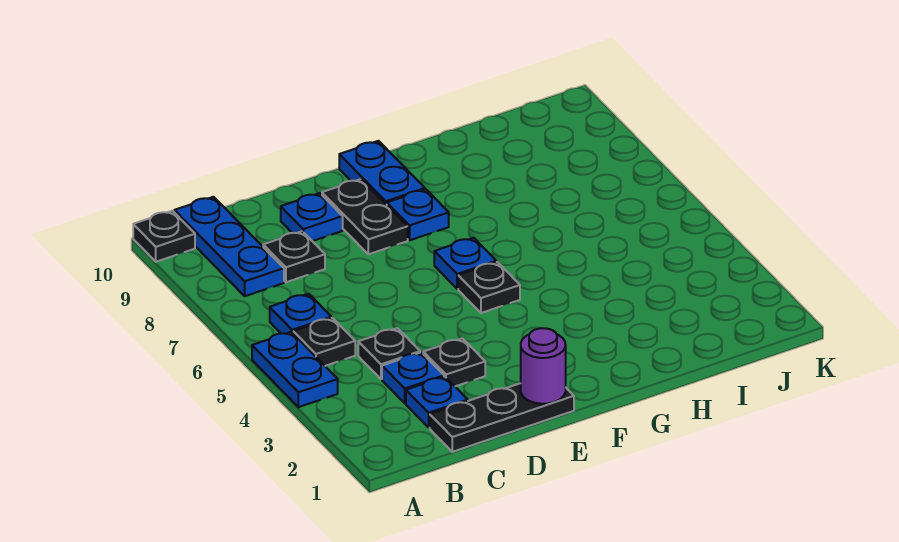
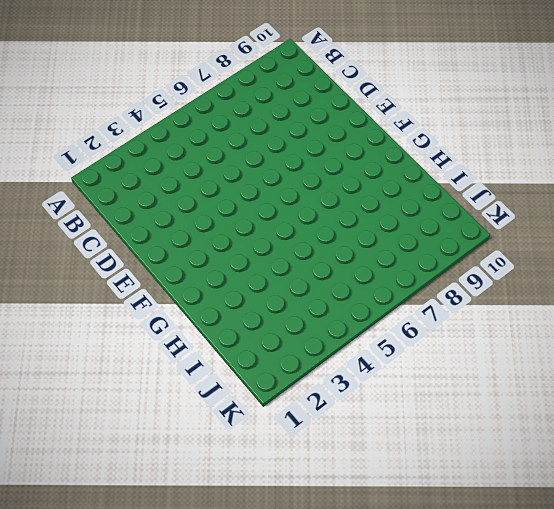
none -> blue plate A4:A5 level 1
none -> black plate A10 level 1
none -> black plate B5 level 1

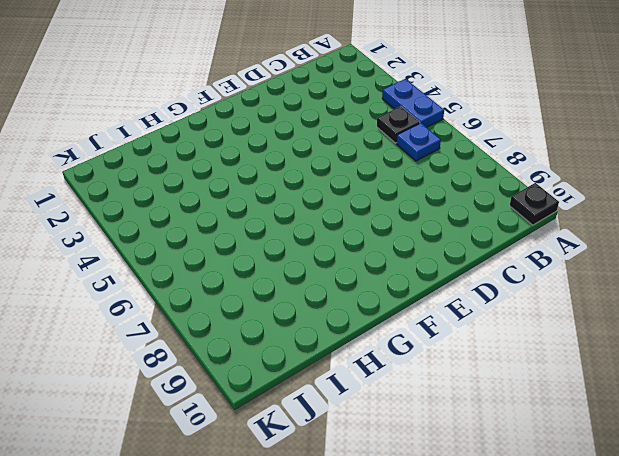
none -> blue plate B8:B10 level 1
none -> black plate C1:E1 level 1
none -> blue plate C2 level 1

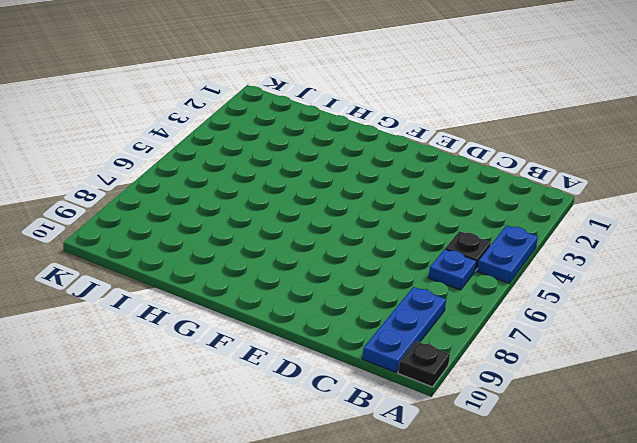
none -> black plate C1:E1 level 1
none -> blue plate C2 level 1
none -> blue plate C3 level 1

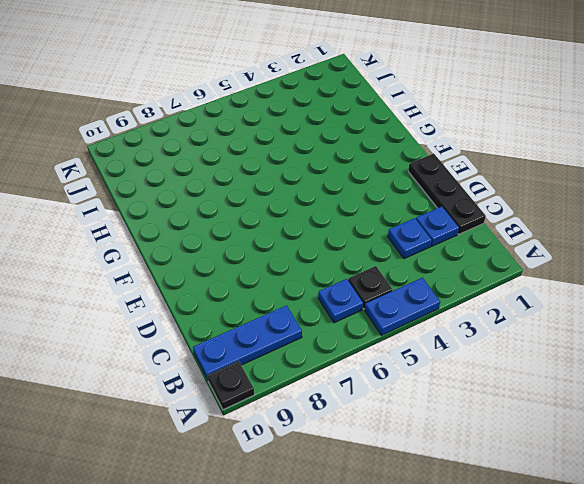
none -> black plate C4 level 1
none -> black plate C8 level 1
none -> black plate D3 level 1

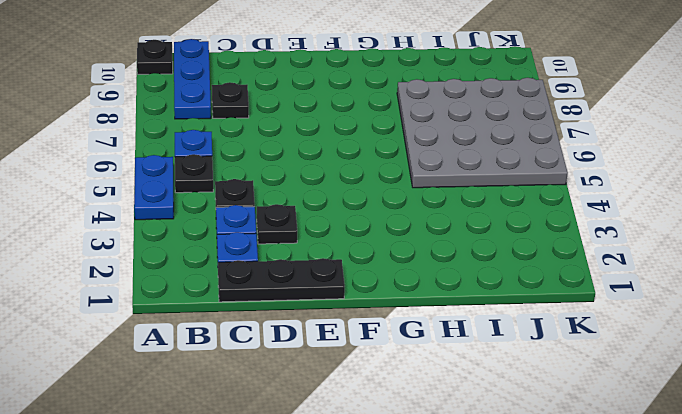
grey plate H5:K8 level 1 -> none
none -> blue plate D9 level 1
none -> black plate E8:E9 level 1
none -> black plate F5 level 1

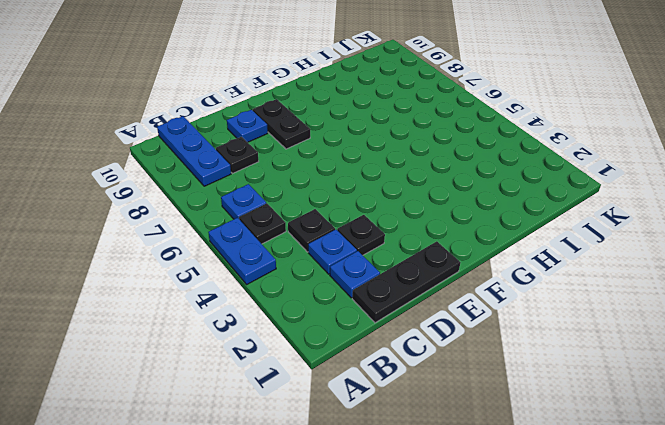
none -> black plate A10 level 1
none -> black plate F5 level 1
none -> blue plate F6 level 1

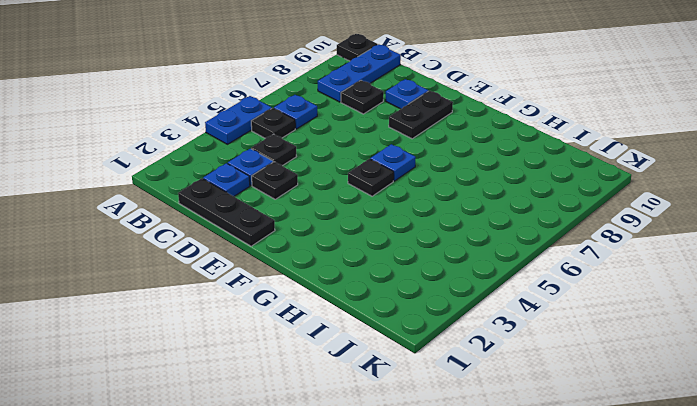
none -> blue plate F8 level 1
none -> blue plate F9:F10 level 1
none -> purple round brick E1 level 2

